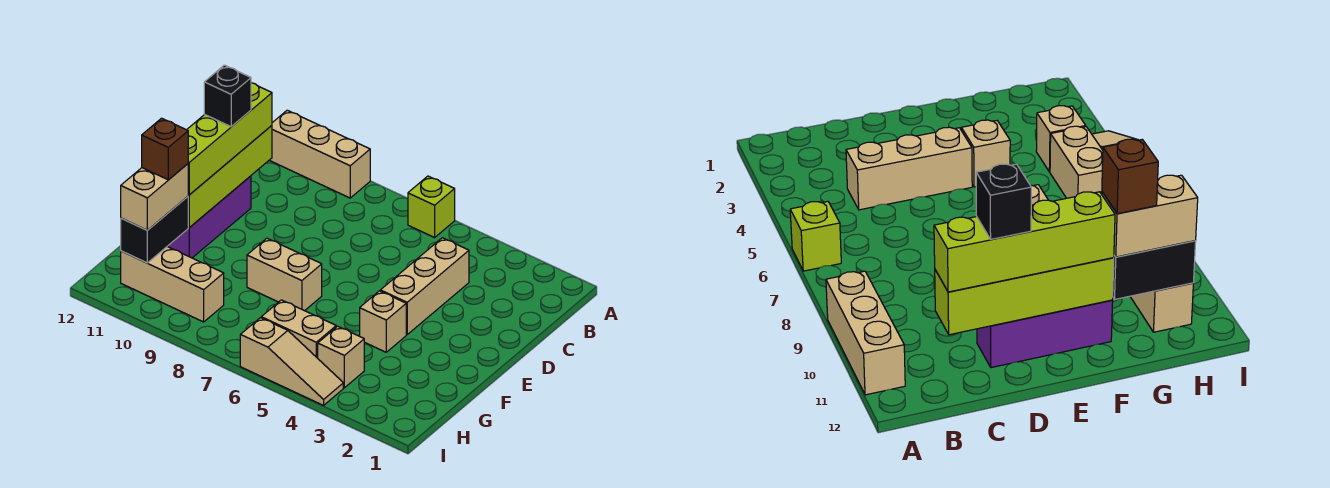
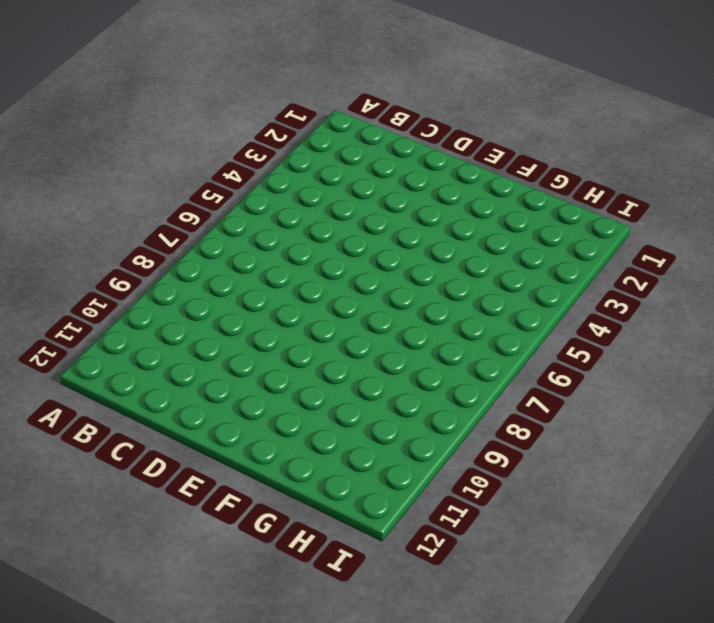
none -> lime brick A6 level 1
none -> tan brick A9:A11 level 1
none -> tan brick C4:E4 level 1

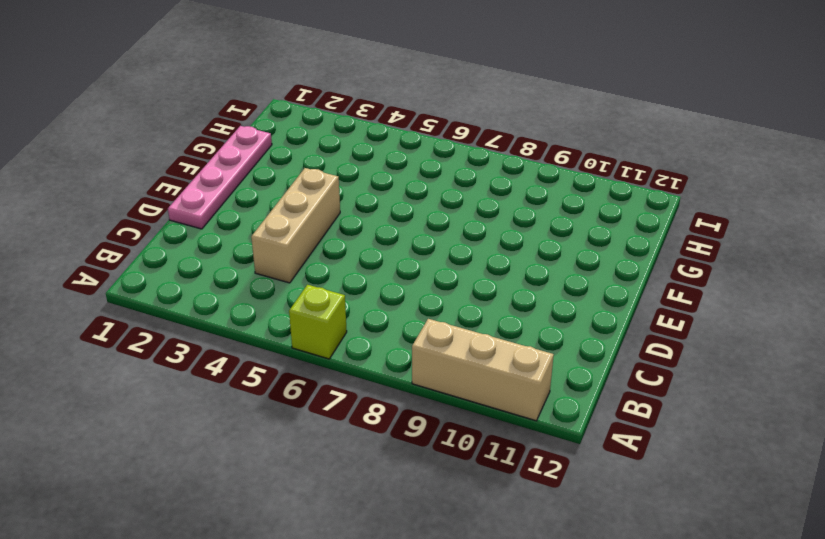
pink plate D1:G1 level 1 -> none
none -> purple brick D11:F11 level 1
none -> tan brick F4 level 1
none -> tan brick F7:F8 level 1

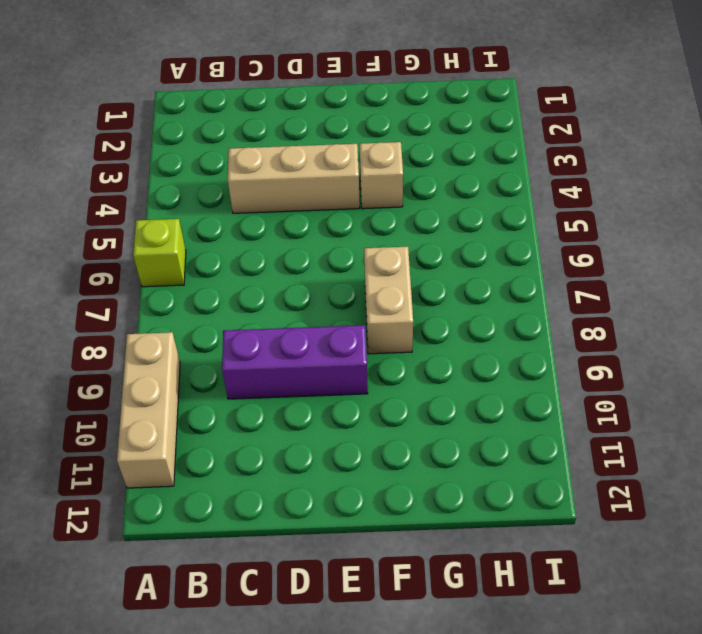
purple brick C9:E9 level 1 -> purple brick D11:F11 level 1
none -> tan brick H4 level 1
none -> tan brick H5:H6 level 1
none -> tan brick H9:H11 level 1

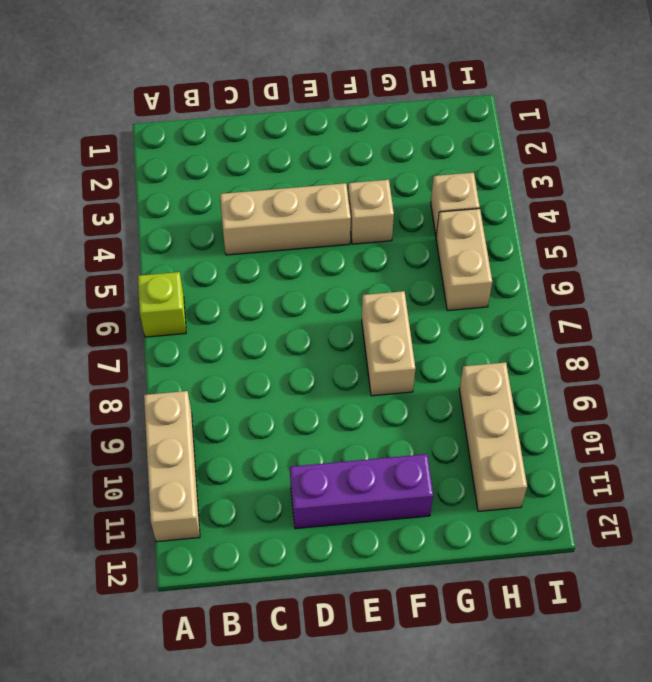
none -> tan slope I4:I6 level 1 top 6
none -> lime brick C11:F11 level 2
none -> black brick G11:H11 level 2

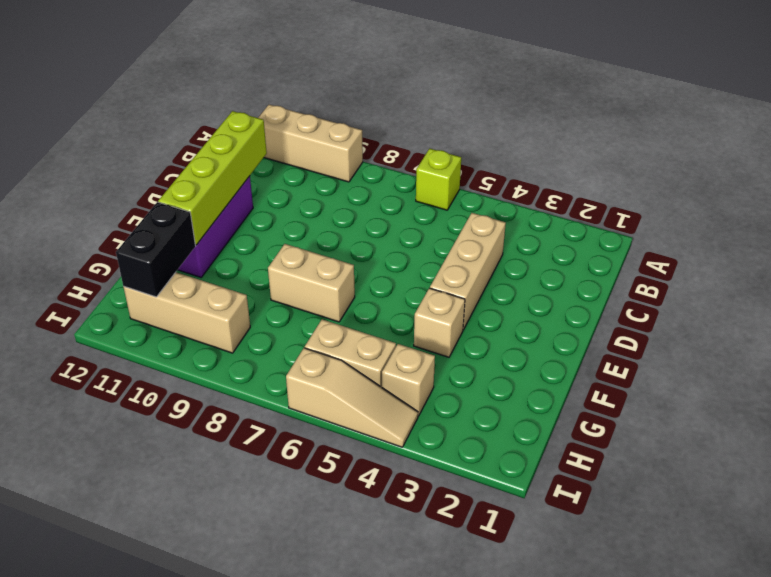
none -> lime brick C11:F11 level 3
none -> tan brick G11:H11 level 3
none -> black brick D11 level 4

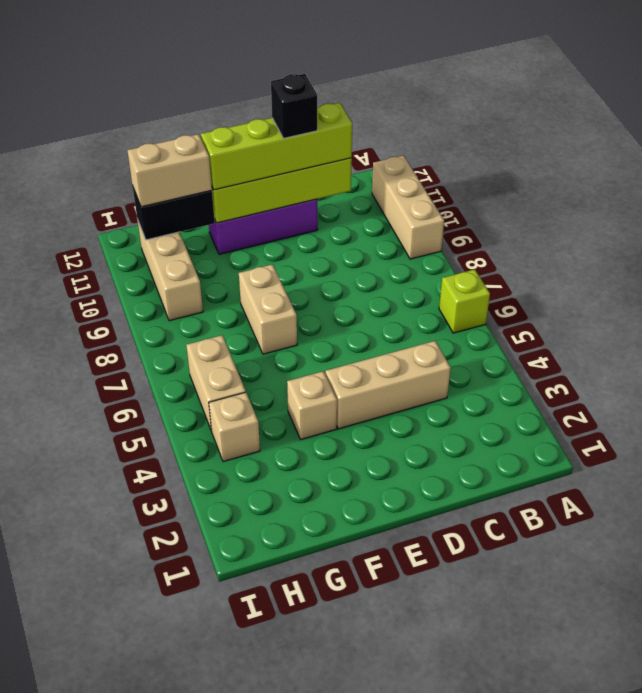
none -> tan slope I4:I6 level 1 top 6
none -> brown brick G11 level 4

